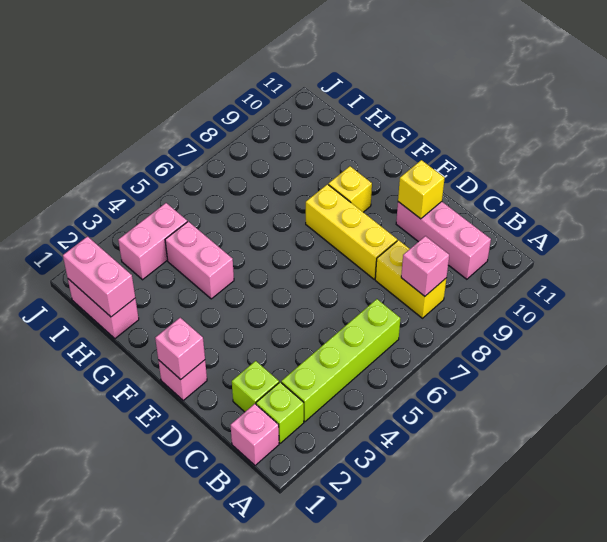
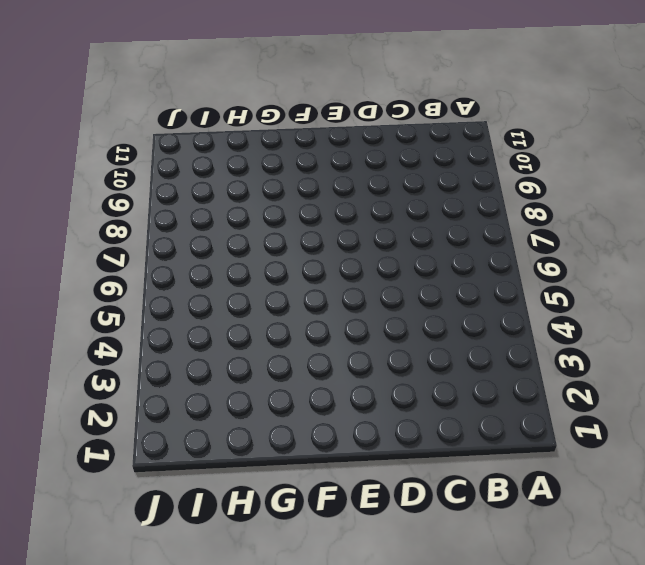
none -> pink brick B1 level 1
none -> lime brick B2 level 1
none -> lime brick B3:B6 level 1

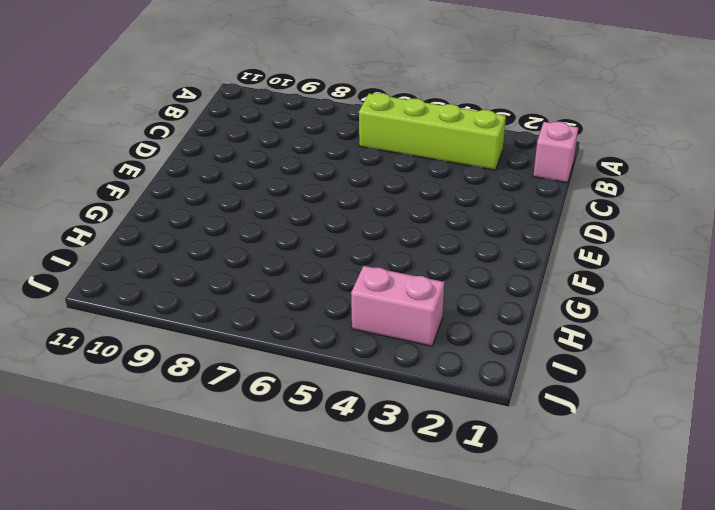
none -> lime brick B2 level 1
none -> yellow brick B8:C8 level 1
none -> pink brick B10:D10 level 1

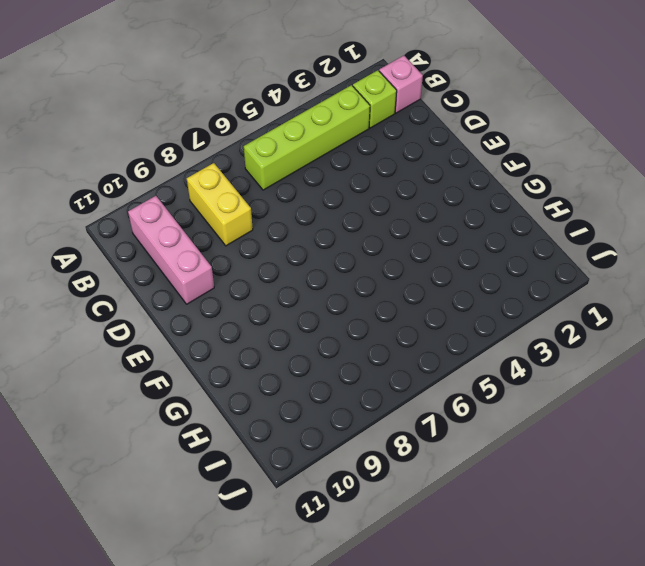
none -> lime brick C2 level 1
none -> yellow brick D8:F8 level 1
none -> pink brick E1 level 1

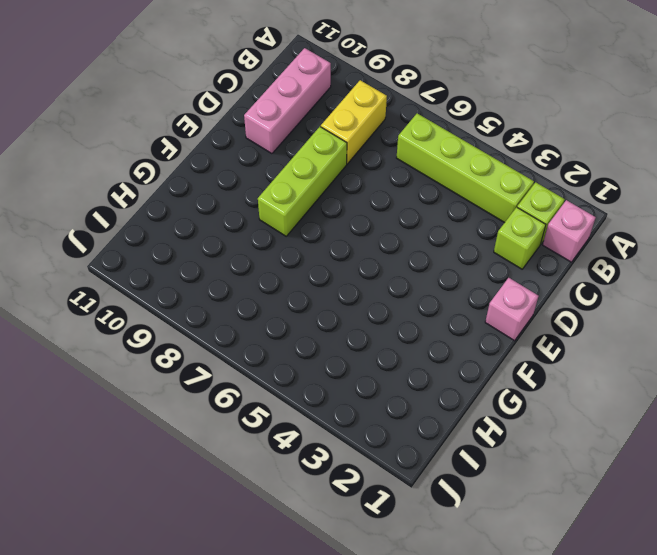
lime brick D8:F8 level 1 -> yellow brick D8:F8 level 1
none -> yellow brick F9 level 1
none -> pink brick G4:H4 level 1
none -> pink brick H1:I1 level 1

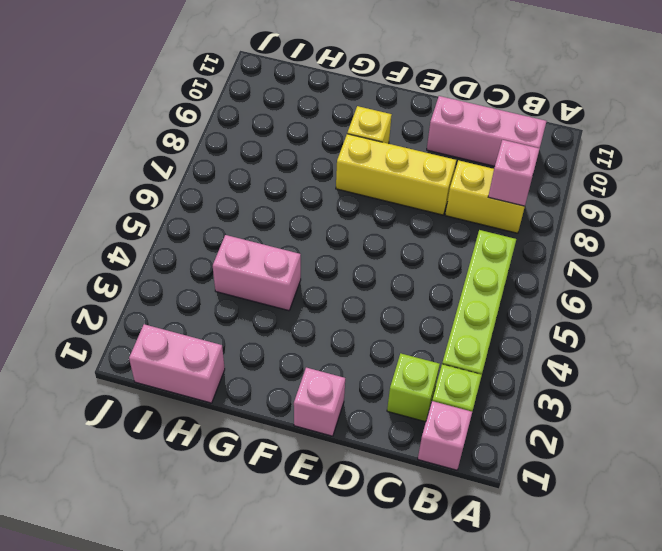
none -> pink brick I3:I4 level 1
none -> yellow brick D10 level 2
none -> pink brick E1 level 2

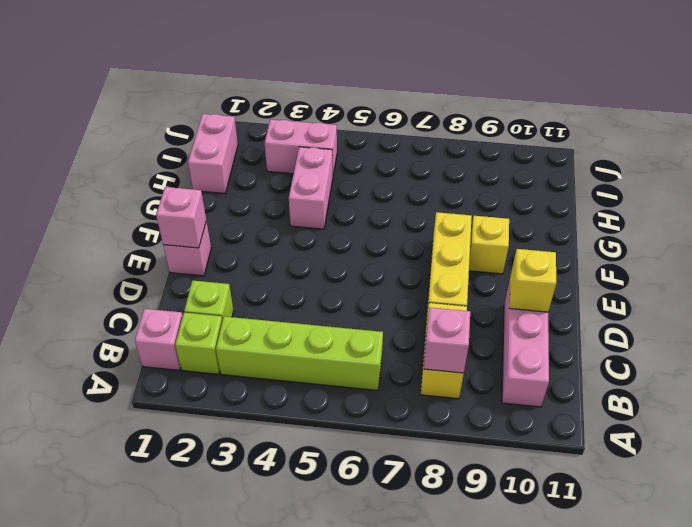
none -> pink brick H1:I1 level 2

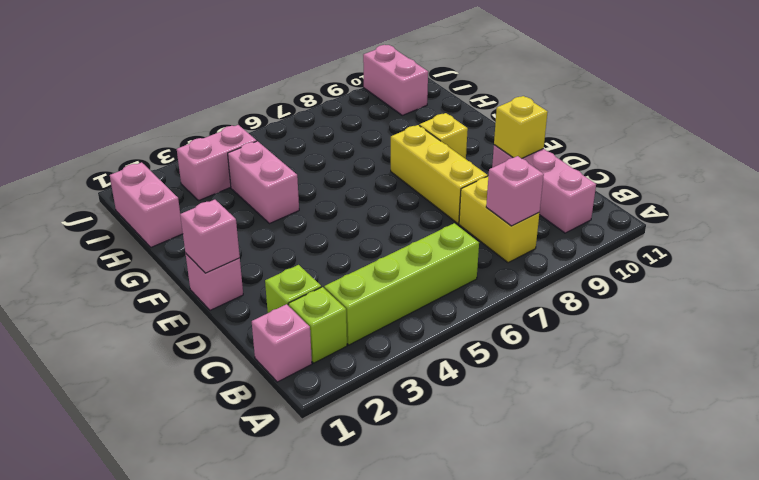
pink brick I10:J10 level 1 -> pink brick H1:I1 level 2

